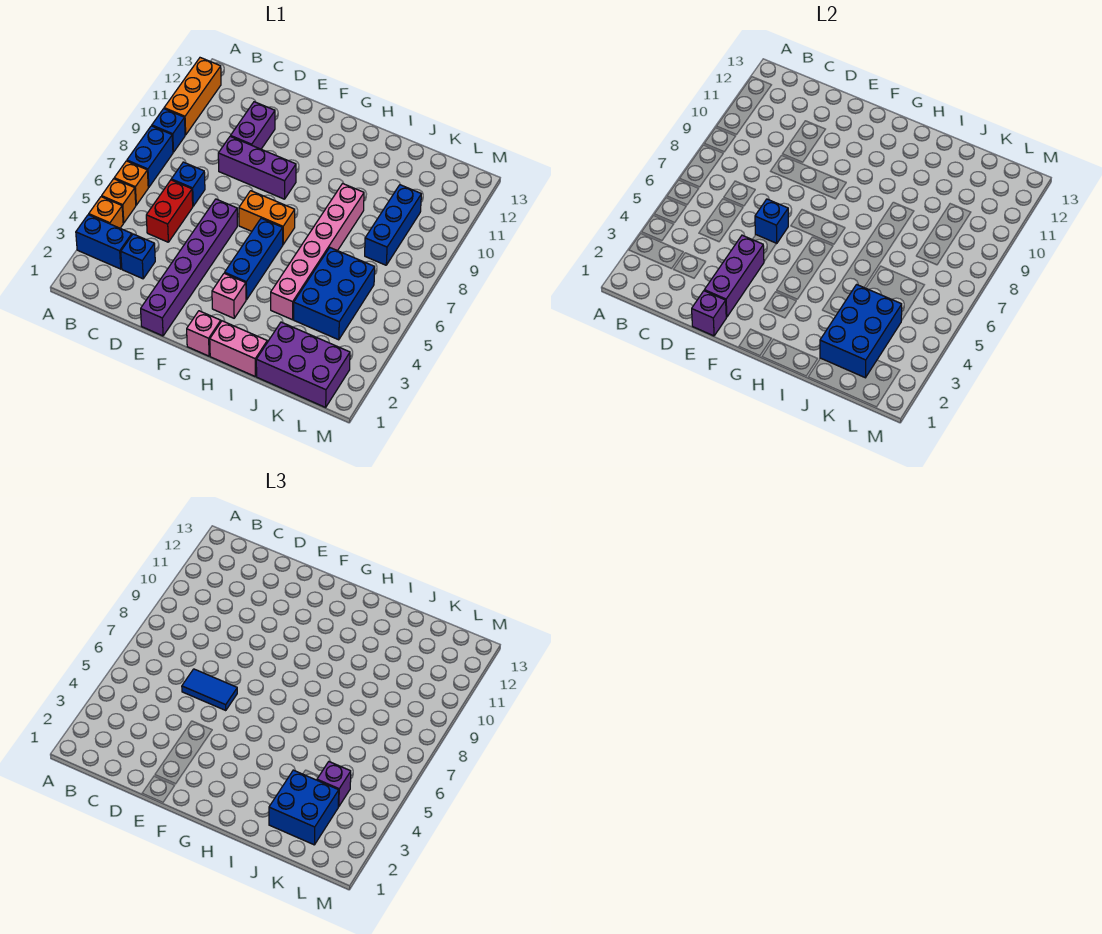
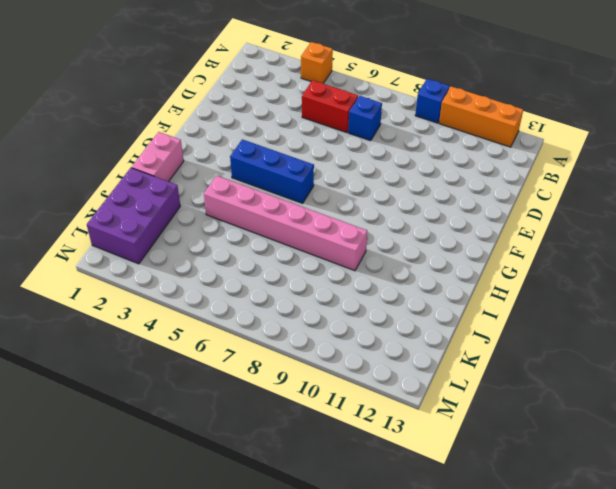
none -> blue brick A3:B3 level 1
none -> orange brick A5 level 1
none -> orange brick A6 level 1

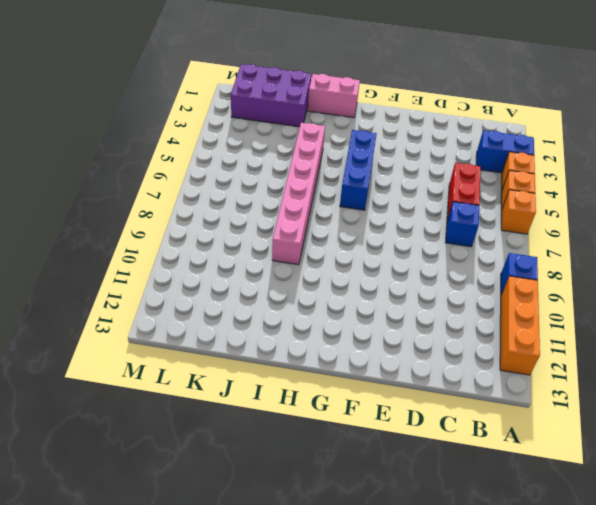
none -> blue brick A7:A8 level 1
none -> blue brick C3 level 1
none -> purple brick D9:F9 level 1

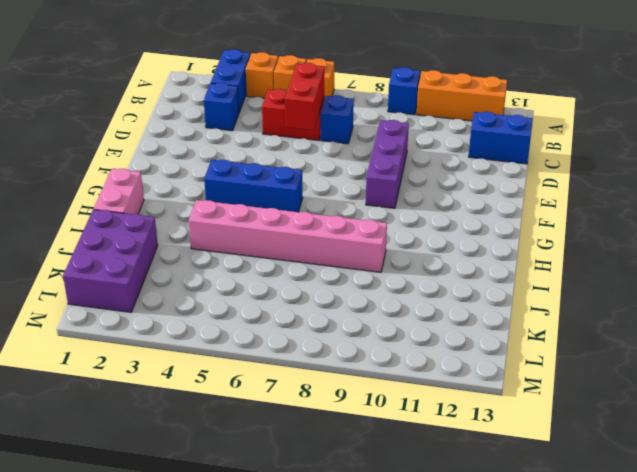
red brick C6:D6 level 2 -> none
blue brick C12:C13 level 1 -> blue brick A7:A8 level 1
none -> purple brick D10:D11 level 1
none -> purple brick E1:E6 level 1
none -> orange brick F7:G7 level 1

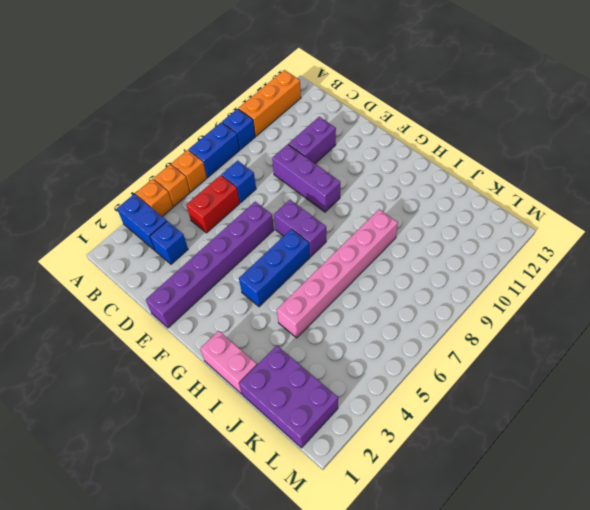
purple brick F7:G7 level 1 -> orange brick F7:G7 level 1
none -> pink brick G1 level 1
none -> pink brick G3 level 1
none -> blue brick J4:K6 level 1

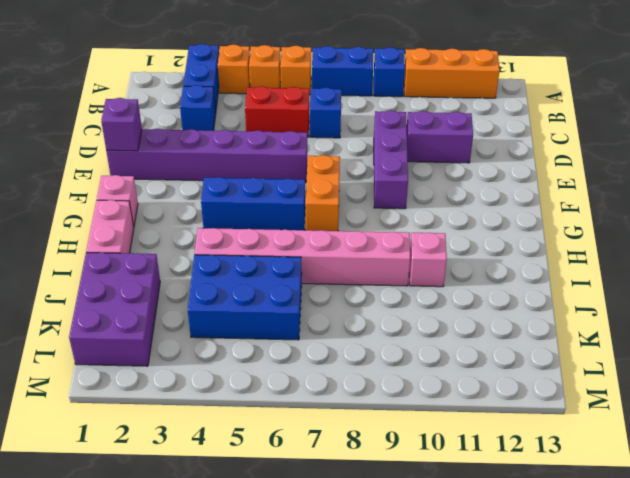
pink brick I10 level 1 -> pink brick G3 level 1
none -> blue brick K8:K10 level 1
none -> purple brick E2:E4 level 2
none -> blue brick E6 level 2

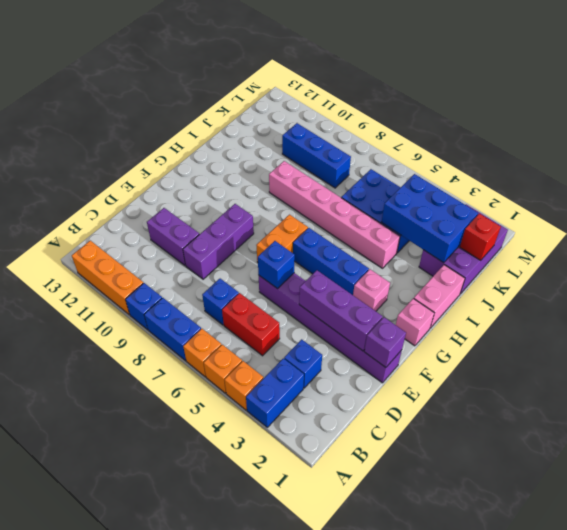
red brick K1 level 2 -> none
none -> blue tile D6:E6 level 3
none -> blue brick J2:K3 level 3
none -> purple brick K4 level 3

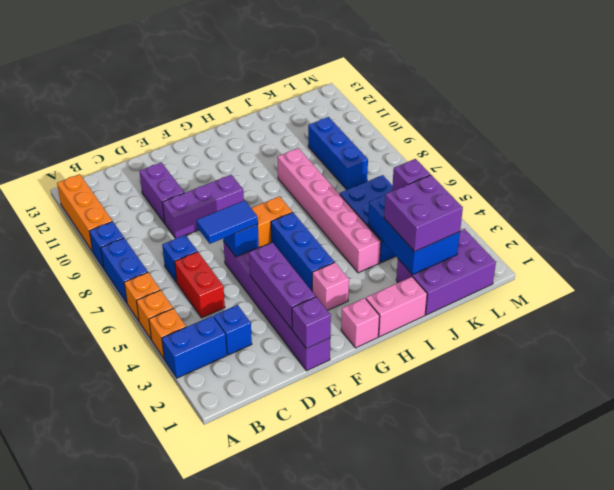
purple brick J2:K3 level 3 -> blue brick J2:K3 level 3

